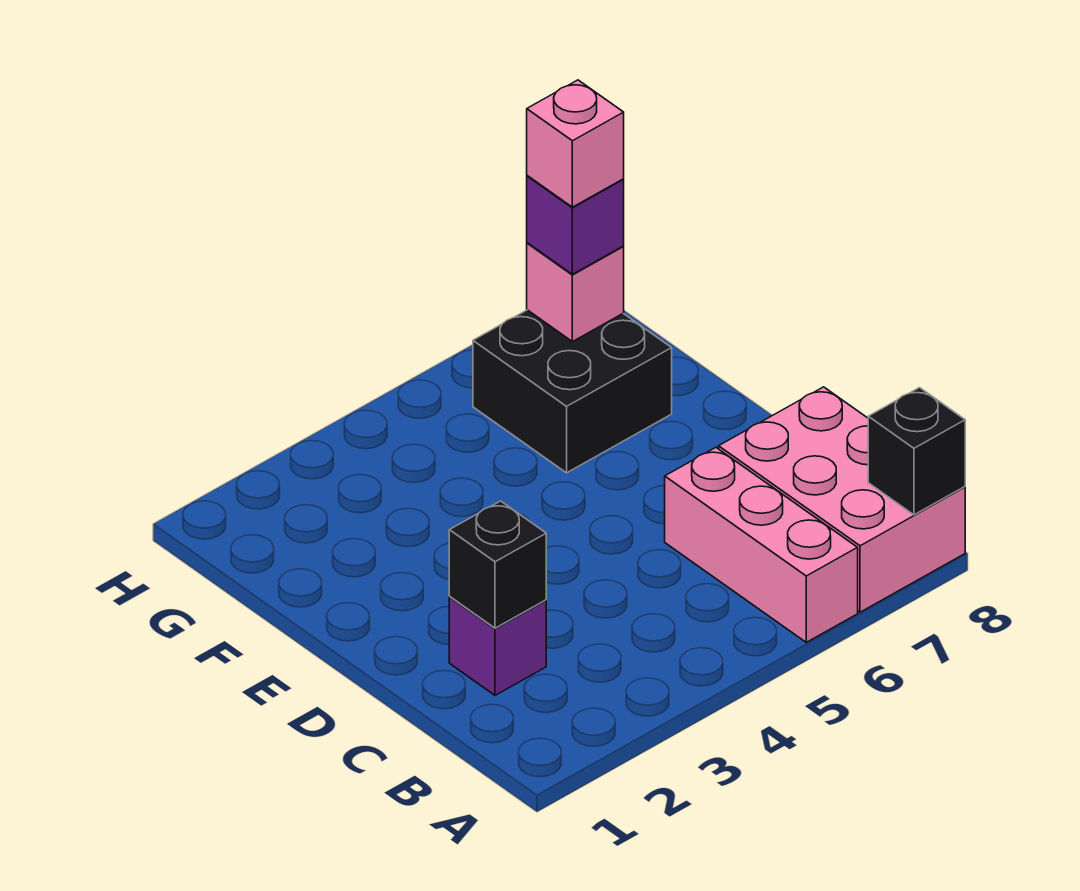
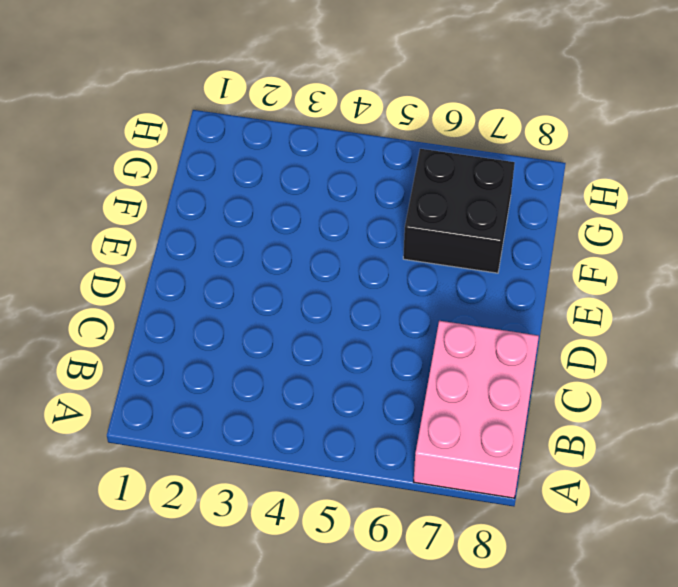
none -> pink brick A6:C6 level 1
none -> purple brick C2 level 1

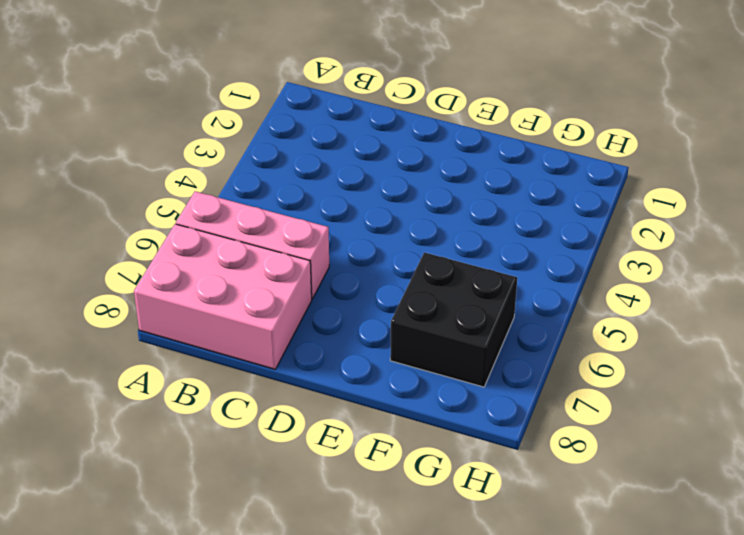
none -> purple brick C2 level 1
none -> black brick A8 level 2

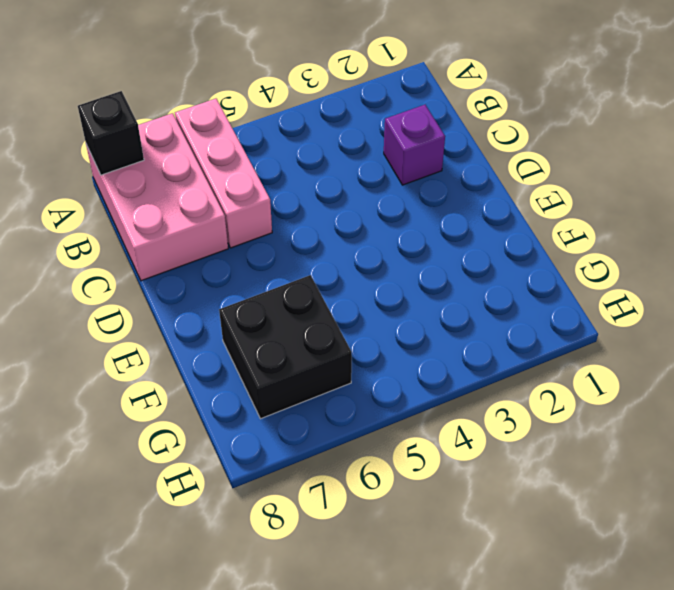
none -> black brick C2 level 2
none -> pink brick G7 level 2

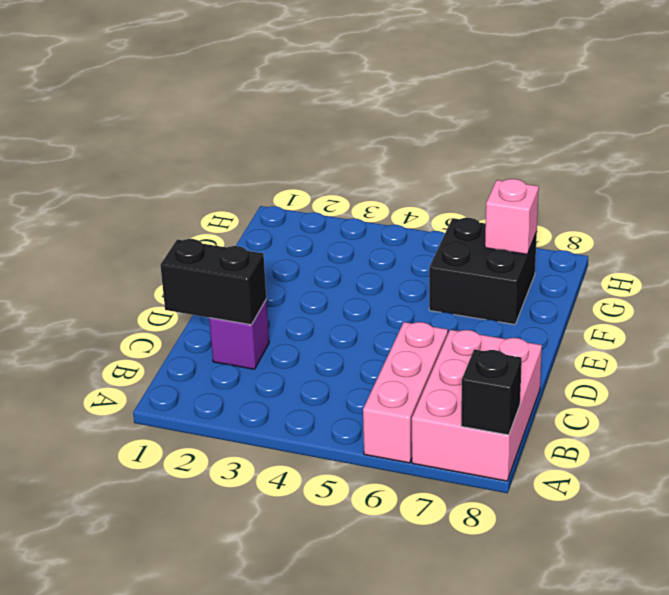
black brick C1:C2 level 2 -> black brick C2 level 2
none -> purple brick G7 level 3
none -> pink brick G7 level 4

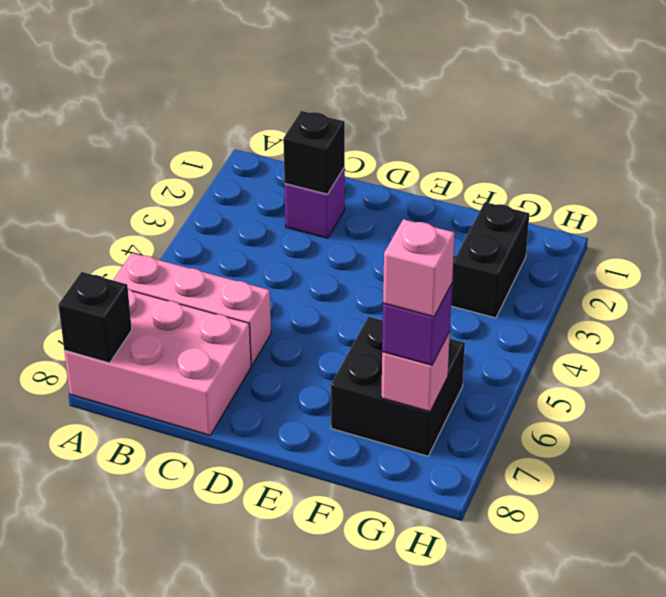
black brick G2:G3 level 1 -> none

